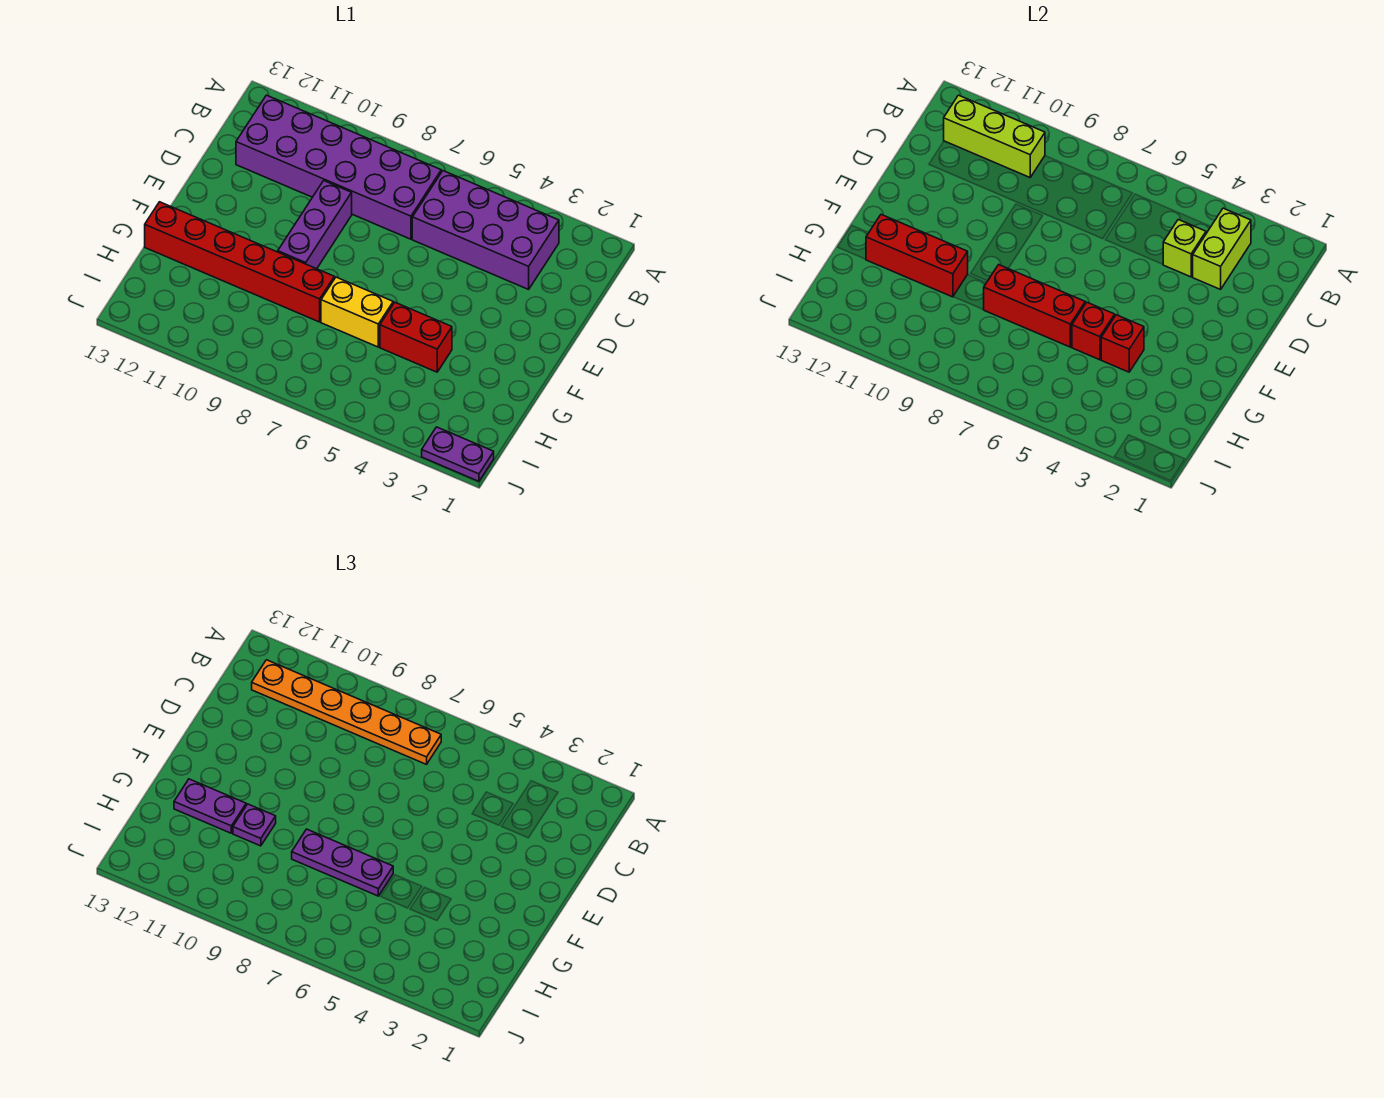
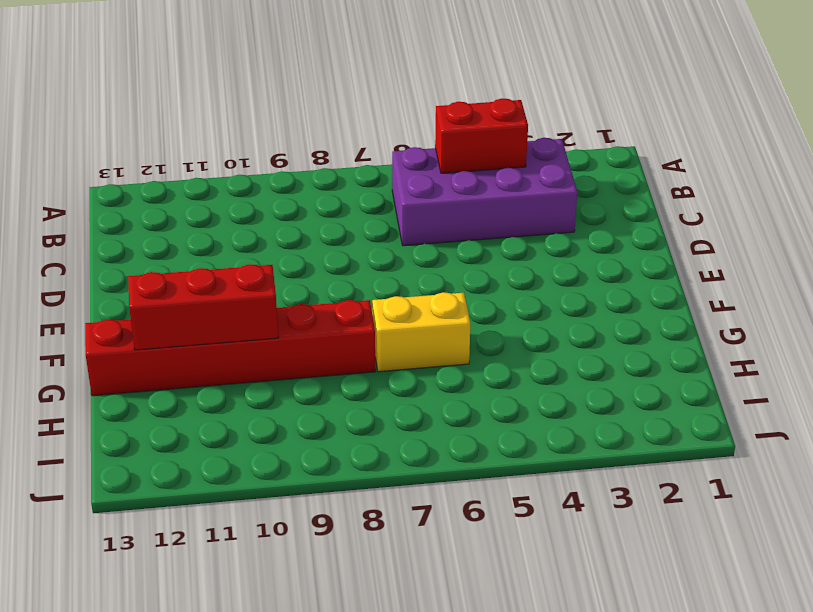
red brick B4:B5 level 2 -> red brick G4:G5 level 1
none -> purple brick B7:C12 level 1
none -> purple brick D9:F9 level 1
none -> purple plate J1:J2 level 1

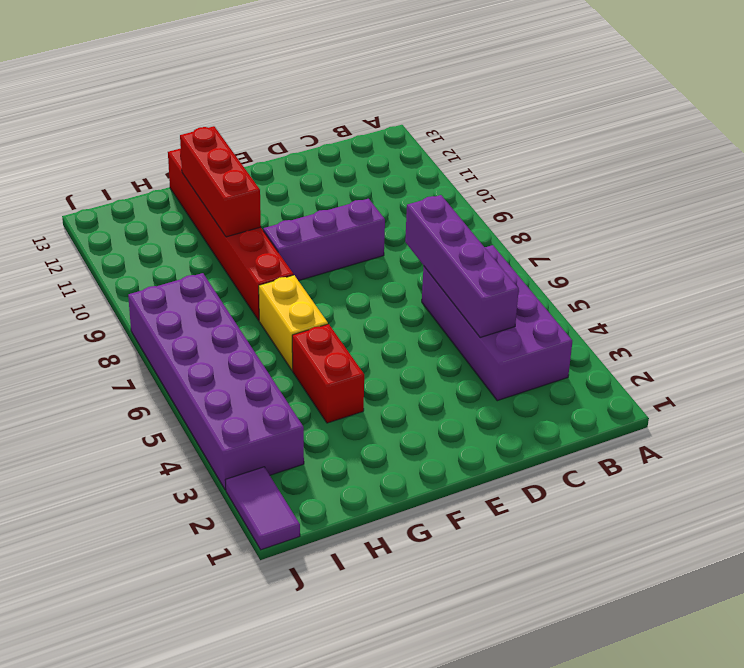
purple brick C4:C7 level 2 -> lime brick C4 level 2
purple brick I3:J8 level 1 -> purple brick B7:C12 level 1
purple tile J1:J2 level 1 -> purple plate J1:J2 level 1
none -> lime brick B3:C3 level 2
none -> lime brick B10:B12 level 2
none -> red brick G4 level 2

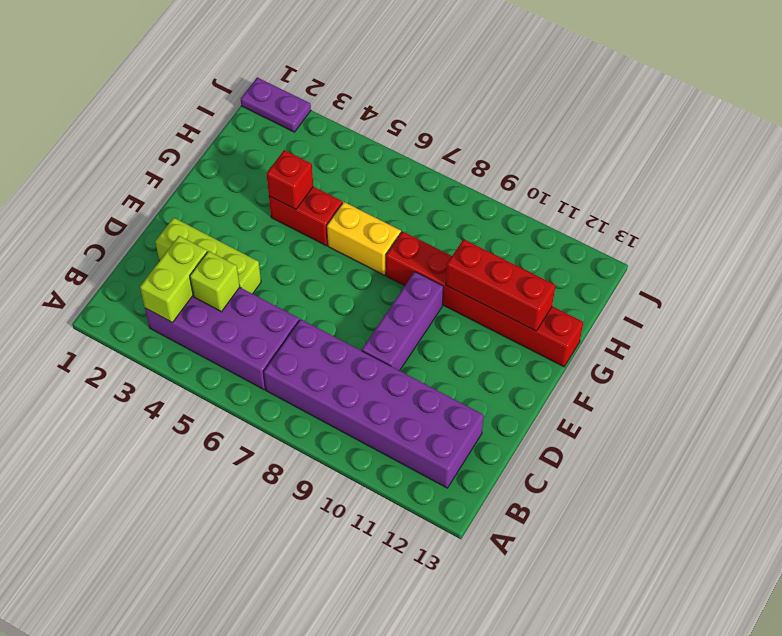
lime brick D2:D4 level 1 -> lime brick B10:B12 level 2
none -> red brick G5 level 2
none -> red brick G6:G8 level 2
none -> orange plate B7:B12 level 3

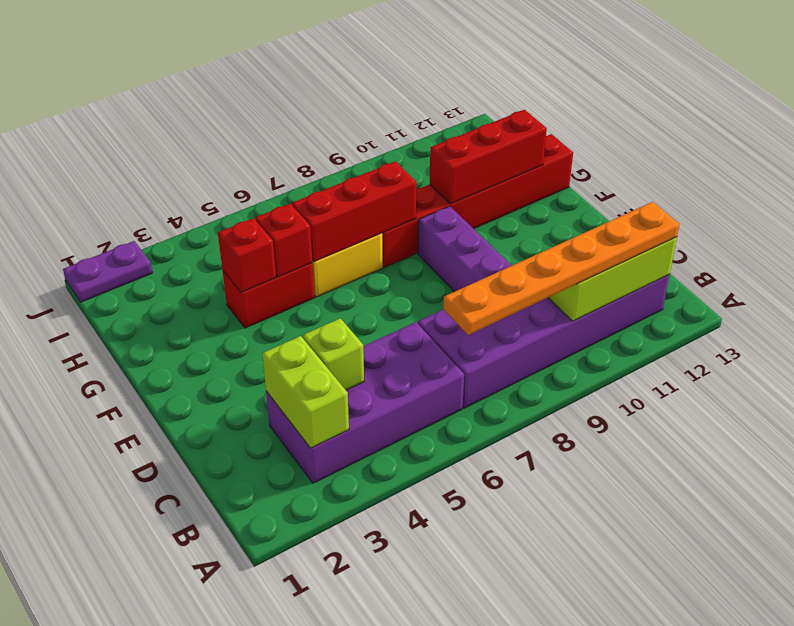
none -> purple plate G6:G8 level 3
none -> purple plate G10 level 3
none -> purple plate G11:G12 level 3

